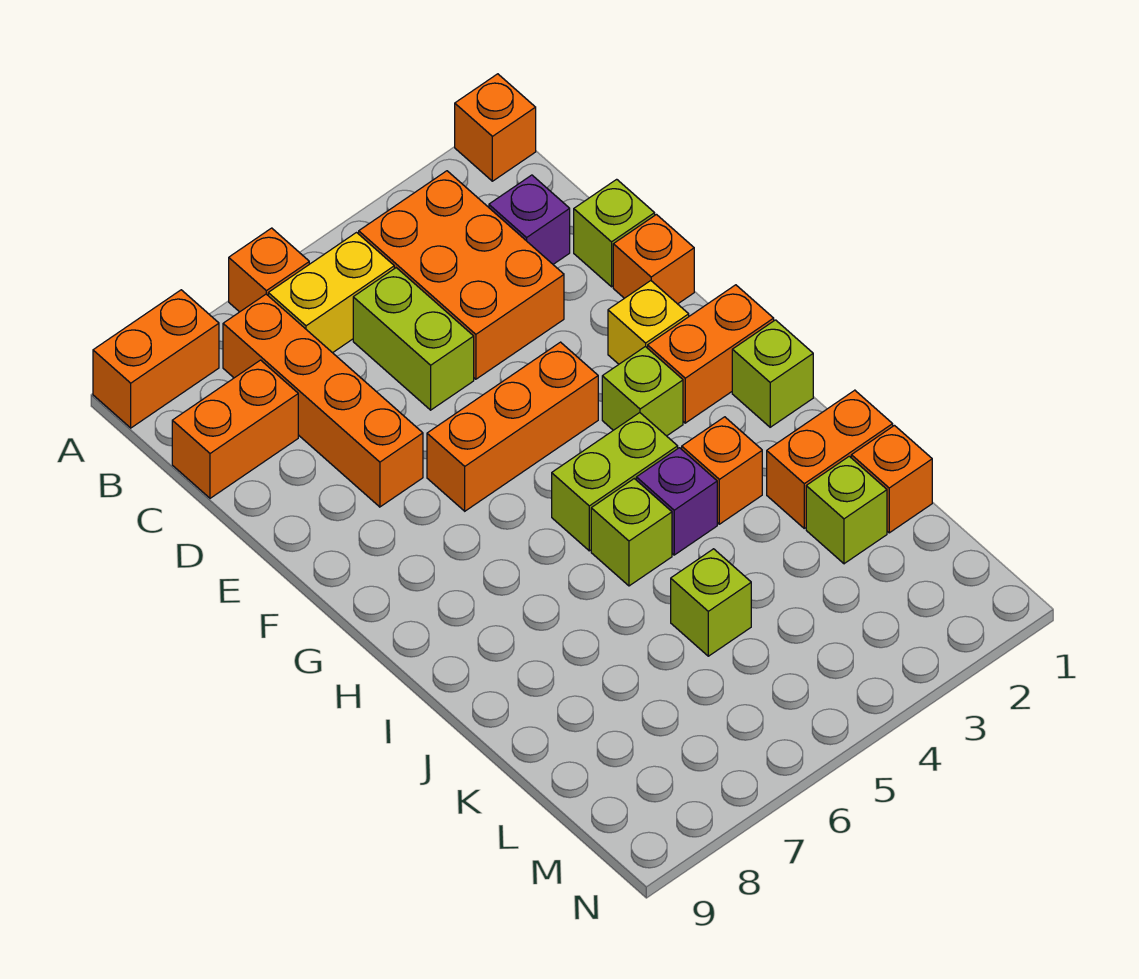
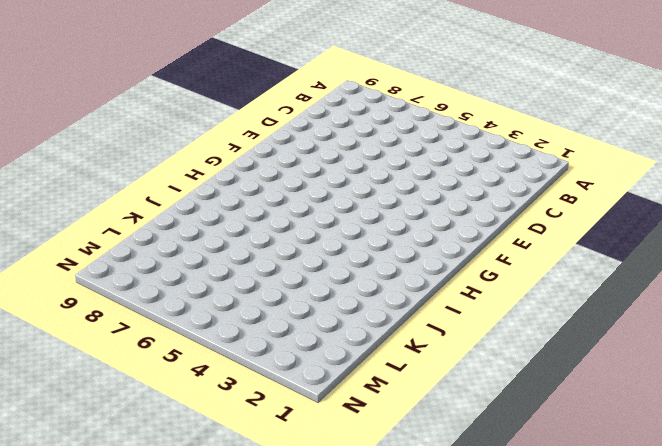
none -> orange brick A1 level 1
none -> orange brick A6 level 1
none -> orange brick A8:A9 level 1

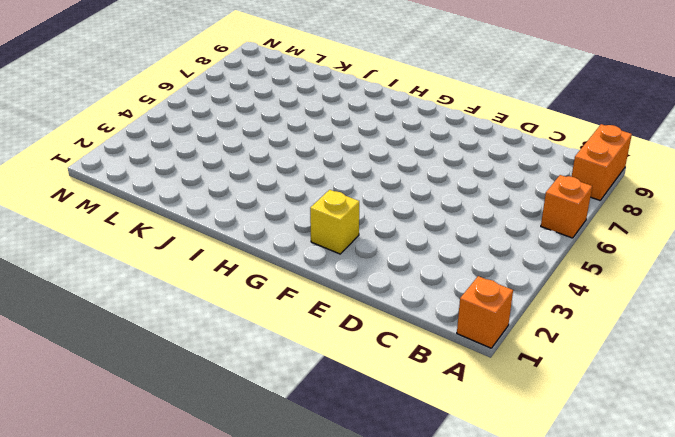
none -> orange brick B3:D4 level 1
none -> yellow brick B5:B6 level 1
none -> orange brick B7:E7 level 1

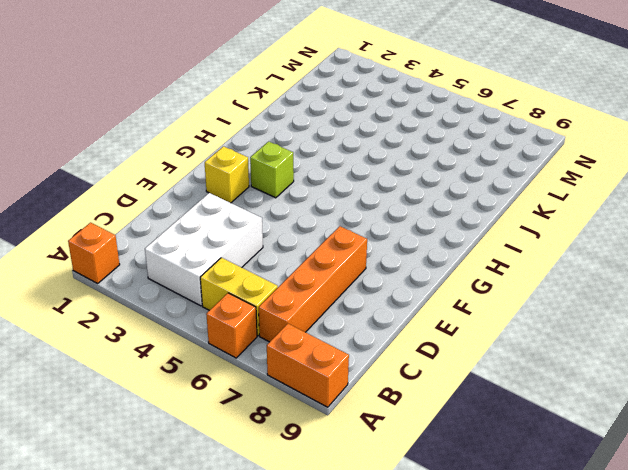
white brick B3:D4 level 1 -> orange brick B3:D4 level 1
none -> purple brick C2 level 1
none -> lime brick C5:D5 level 1
none -> orange brick C8:C9 level 1

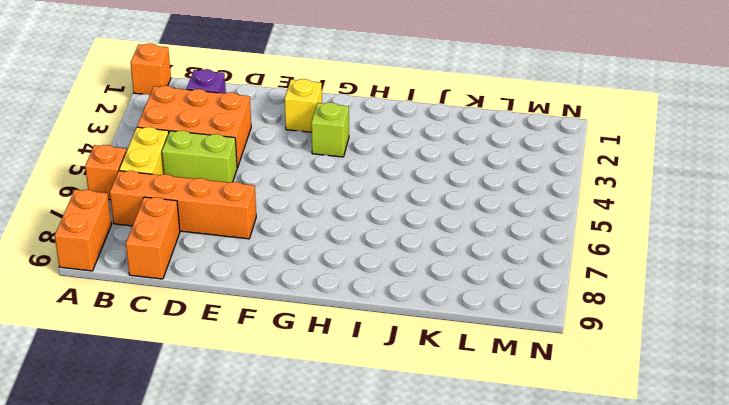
none -> lime brick D1 level 1
none -> orange brick E1 level 1
none -> orange brick F4:F6 level 1

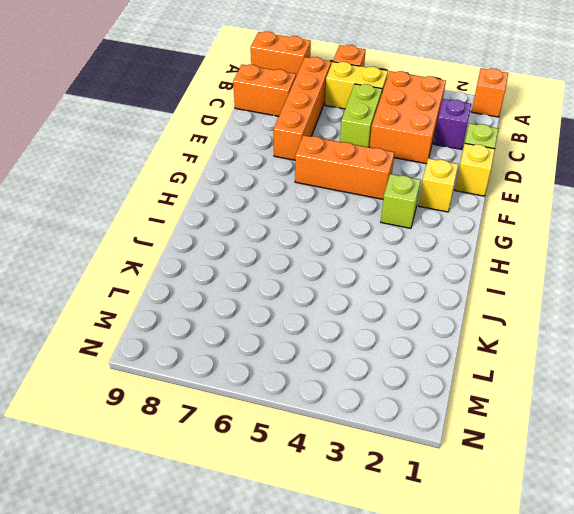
yellow brick E1 level 1 -> orange brick E1 level 1
none -> orange brick G1:G2 level 1
none -> lime brick H1 level 1
none -> lime brick H4:H5 level 1

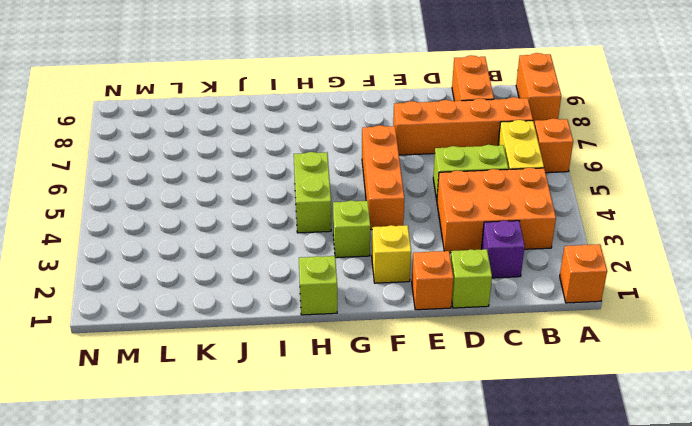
none -> orange brick G1:G2 level 1
none -> orange brick I3 level 1
none -> purple brick I4 level 1

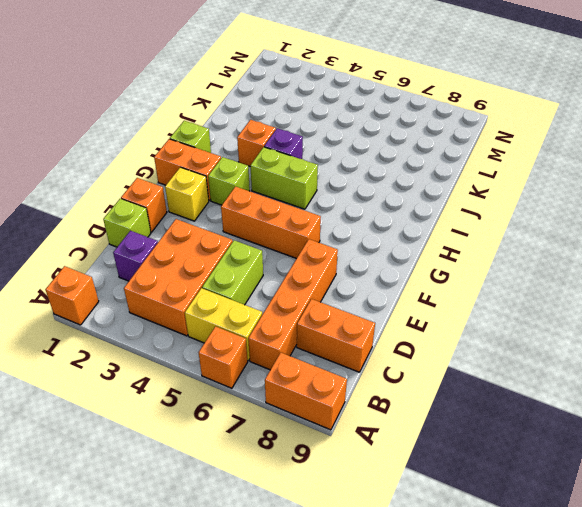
none -> lime brick I5 level 1
none -> orange brick J1:J2 level 1
none -> orange brick K1 level 1

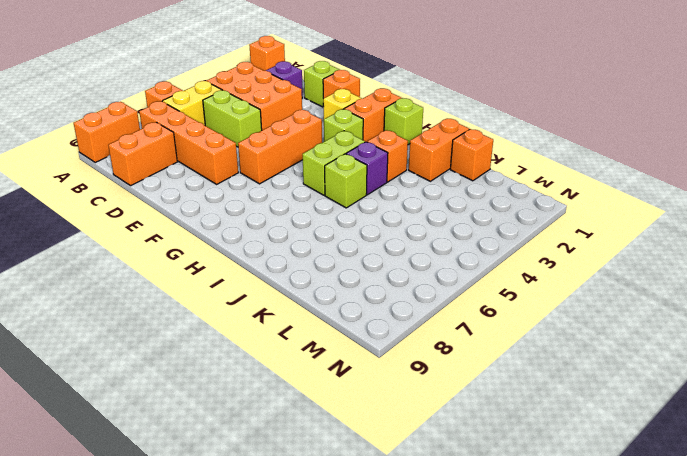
none -> lime brick K2 level 1
none -> lime brick K5 level 1

